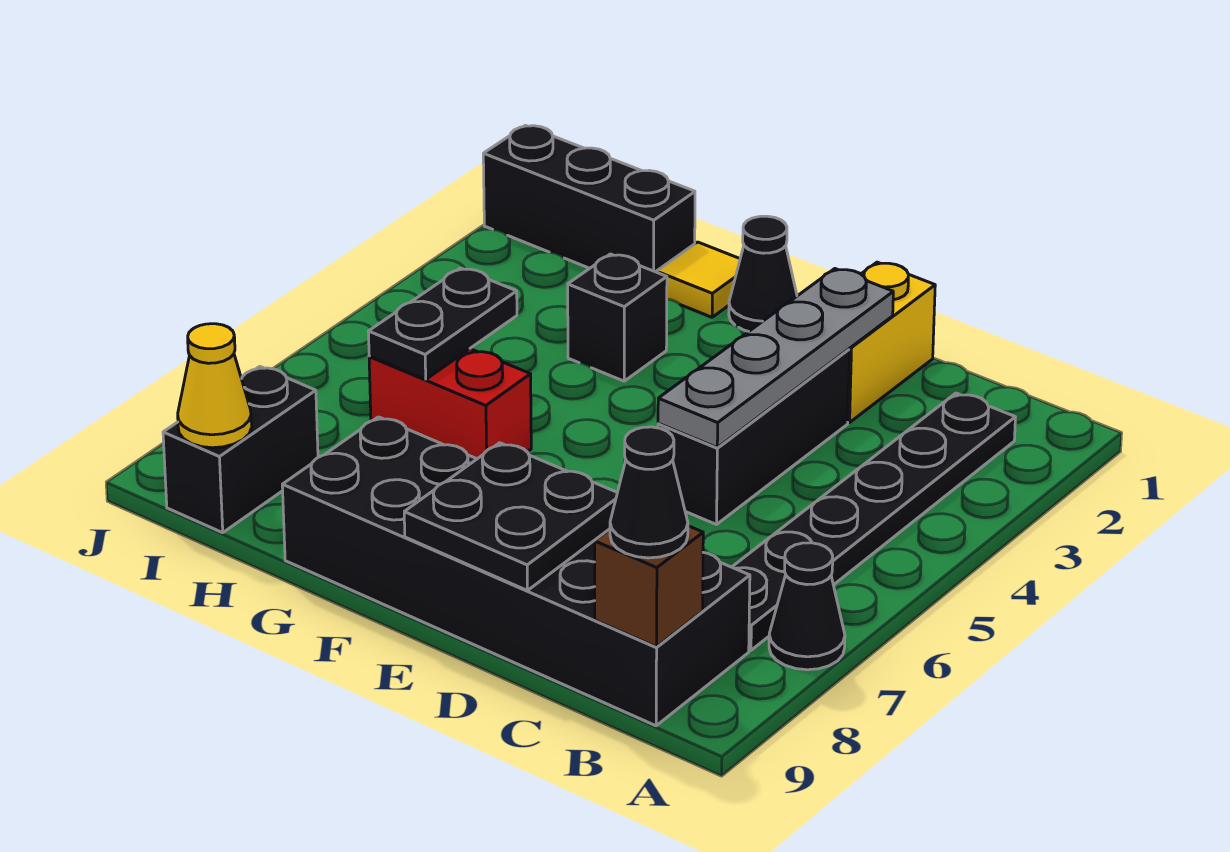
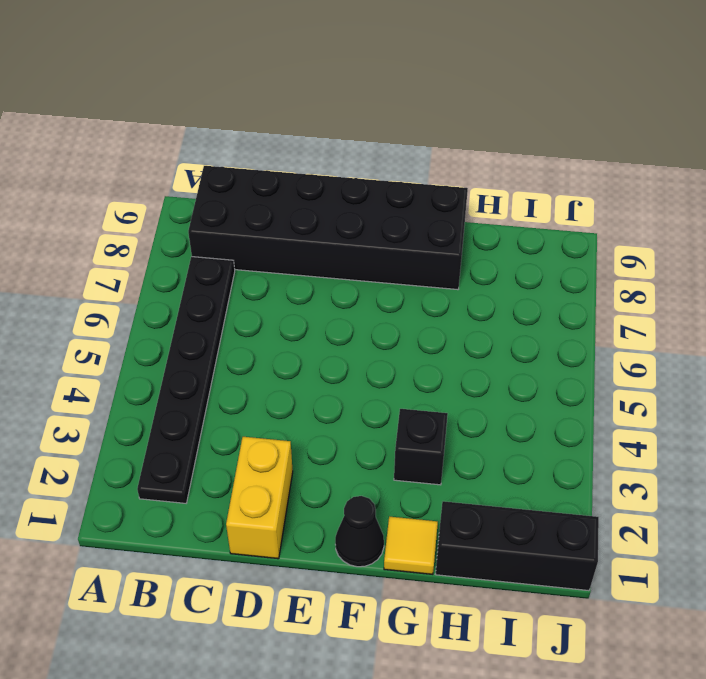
none -> black cone A7 level 1
none -> black brick D3:D5 level 1
none -> red brick G6:H6 level 1

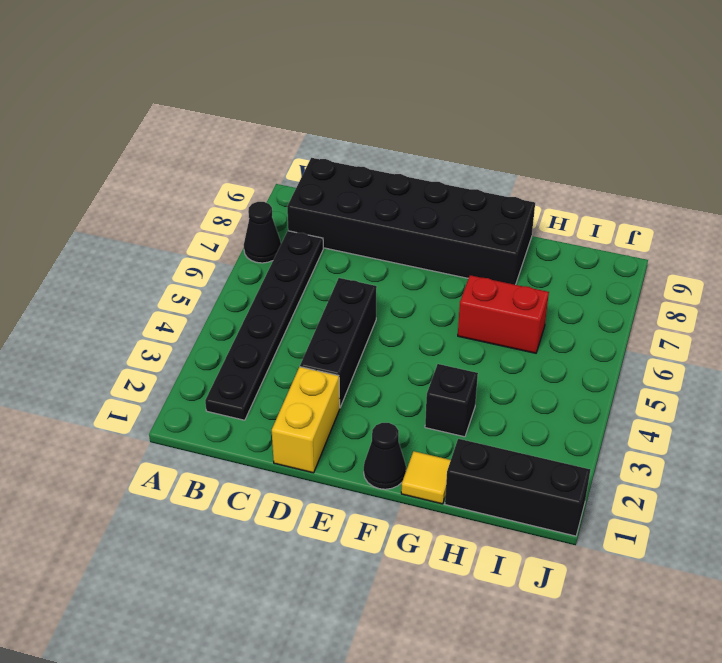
none -> black brick I8:I9 level 1
none -> brown brick B9 level 2
none -> grey plate D2:D5 level 2

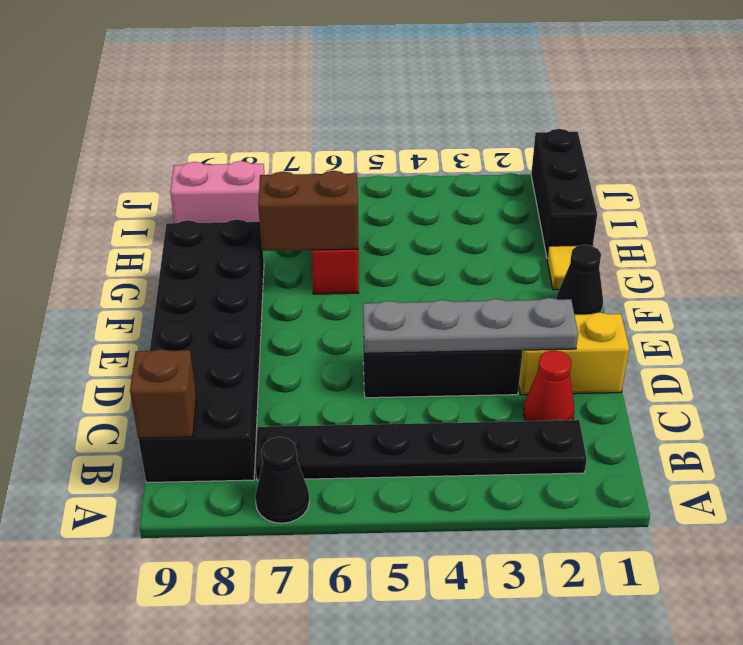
red cone C2 level 1 -> none
brown brick G6:G7 level 2 -> none
pink brick I8:I9 level 1 -> black brick I8:I9 level 1
none -> black brick G3 level 1
none -> black plate D8:E9 level 2
none -> black plate H5:H6 level 2

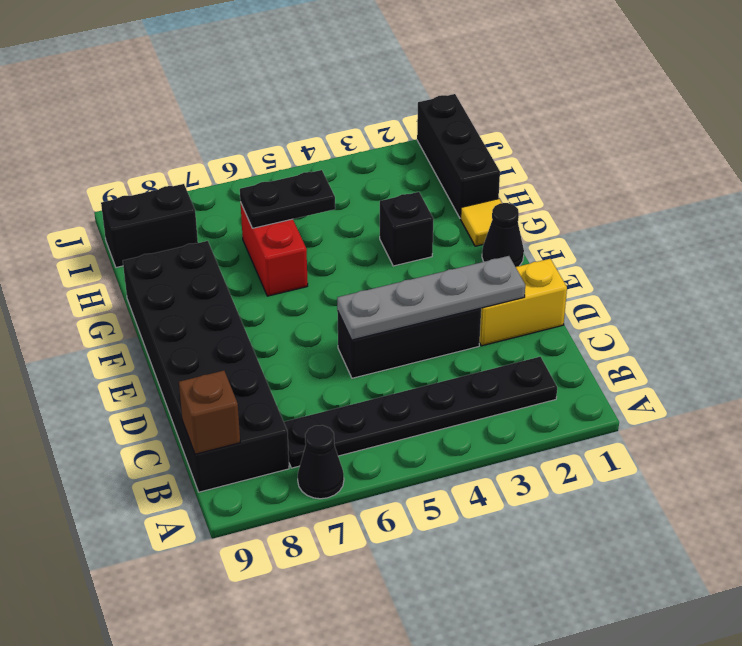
none -> black plate D8:E9 level 2
none -> yellow cone I9 level 2
none -> black cone B9 level 3

